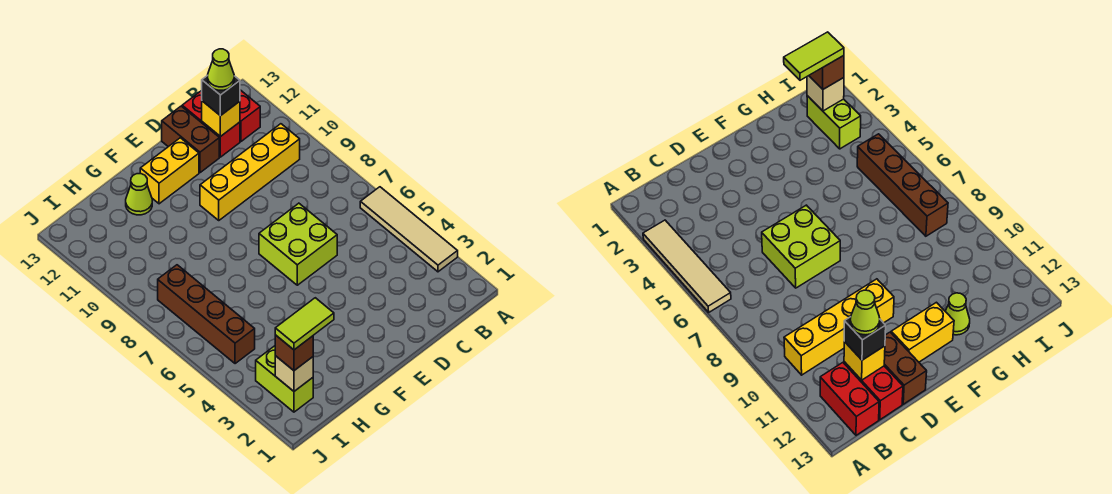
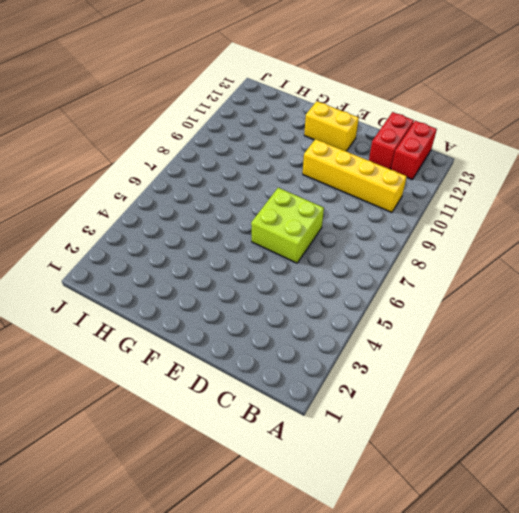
none -> tan tile A3:A6 level 1
none -> brown brick D12:D13 level 1
none -> lime cone G12 level 1

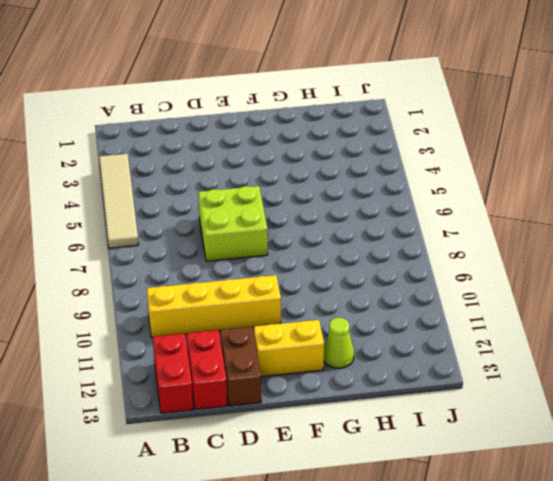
none -> lime brick I2:I3 level 1
none -> brown brick I5:I8 level 1
none -> yellow brick C12 level 2

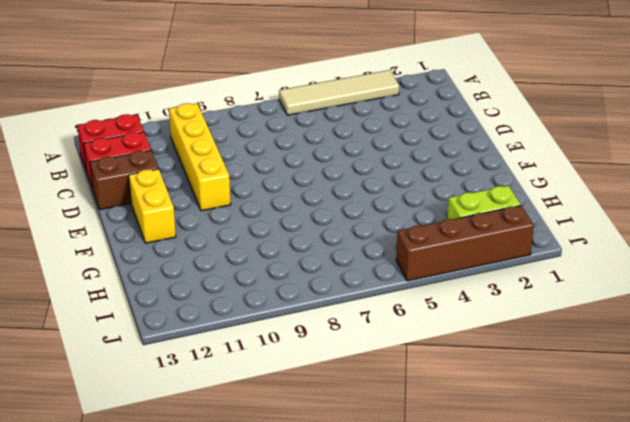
brown brick J2:J5 level 1 -> brown brick I5:I8 level 1
none -> lime brick D6:E7 level 1
none -> lime cone G12 level 1
none -> yellow brick C12 level 2

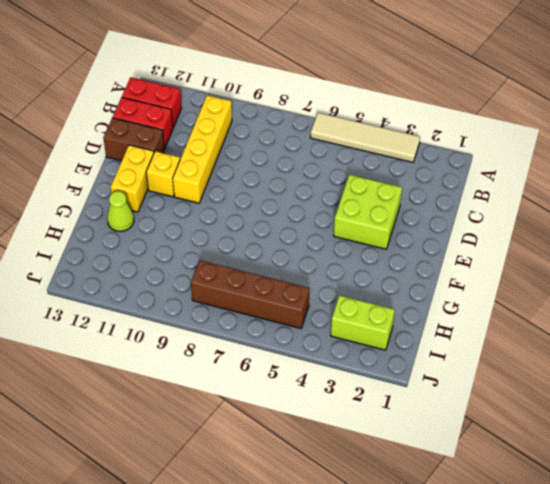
lime brick D3:E4 level 1 -> lime brick D6:E7 level 1
yellow brick E11 level 1 -> yellow brick C12 level 2
none -> tan brick I2 level 2
none -> black brick C12 level 3
none -> brown brick I2 level 3

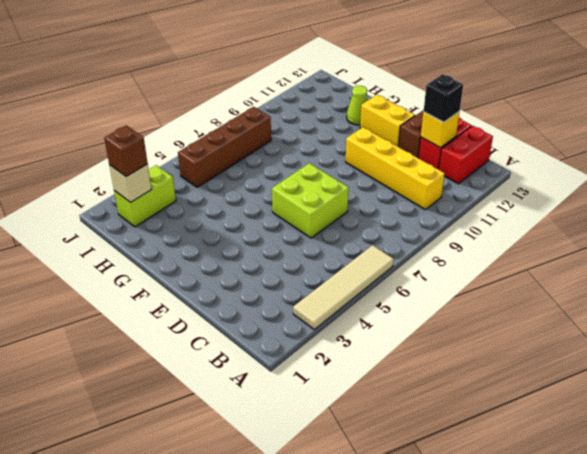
none -> lime cone C12 level 4
none -> lime tile H2:I2 level 4

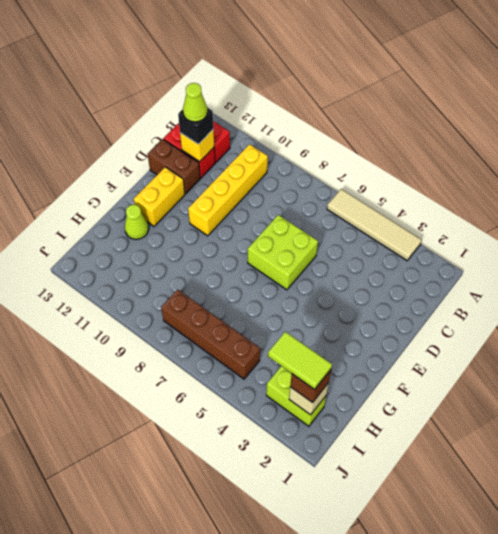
lime tile I2:I3 level 4 -> lime tile H2:I2 level 4

